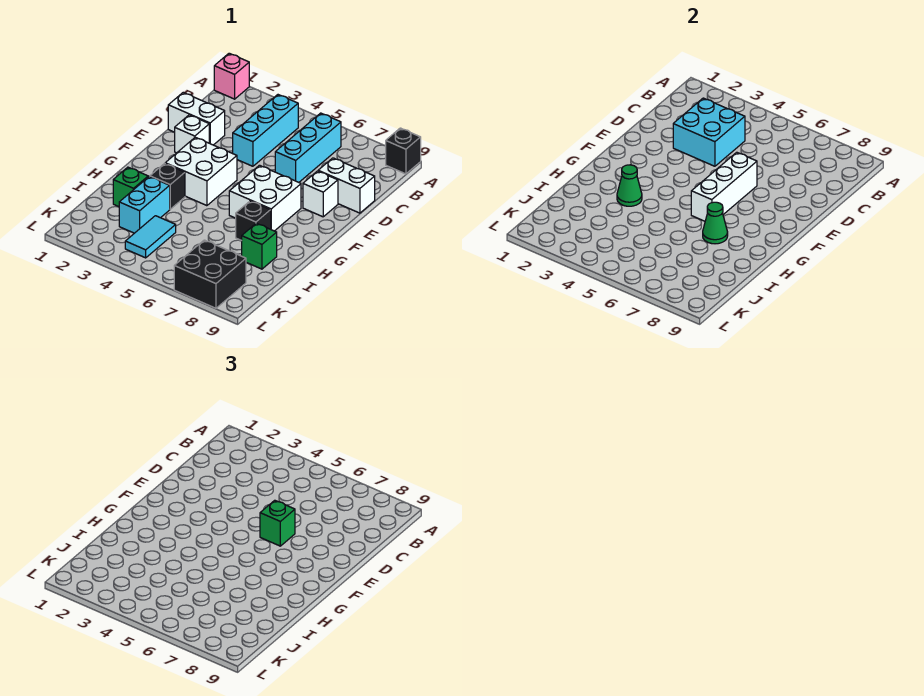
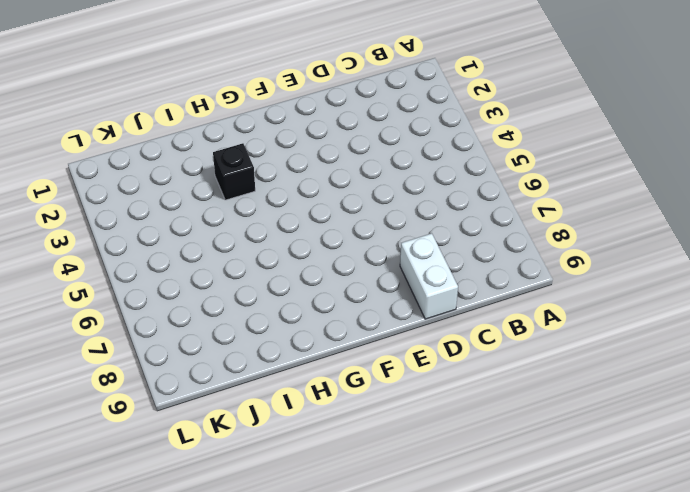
none -> pink brick A1 level 1
none -> black brick A9 level 1
none -> cyan brick B4:D4 level 1

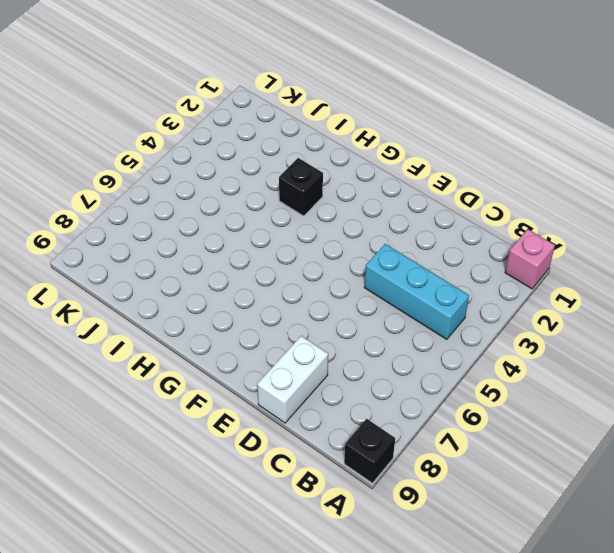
none -> cyan brick B6:D6 level 1
none -> white brick D1:D2 level 1
none -> white brick E2 level 1

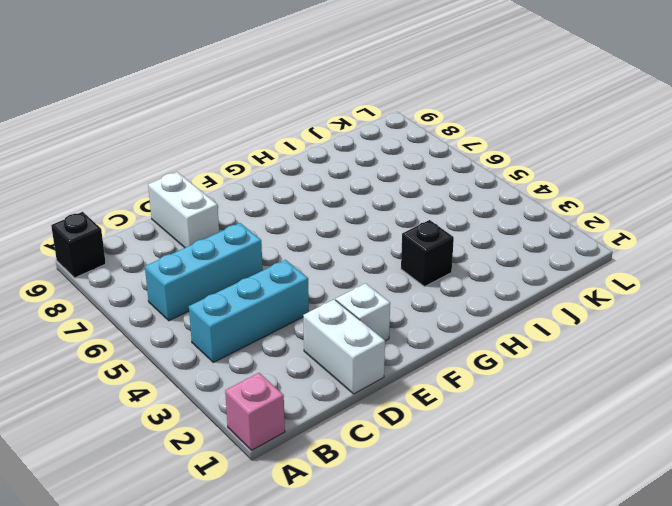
none -> white brick E8 level 1
none -> white brick F3:G4 level 1
none -> white brick F6:G7 level 1

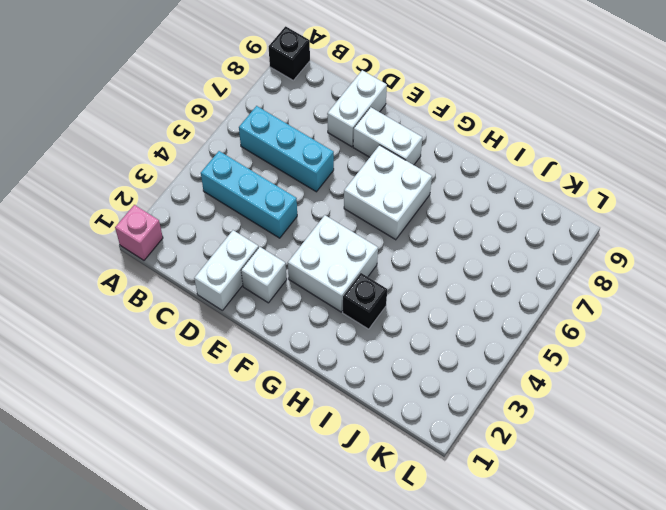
white brick E8:F8 level 1 -> white brick E8 level 1
none -> black brick H7 level 1
none -> green brick I2 level 1
none -> cyan brick I3:J3 level 1

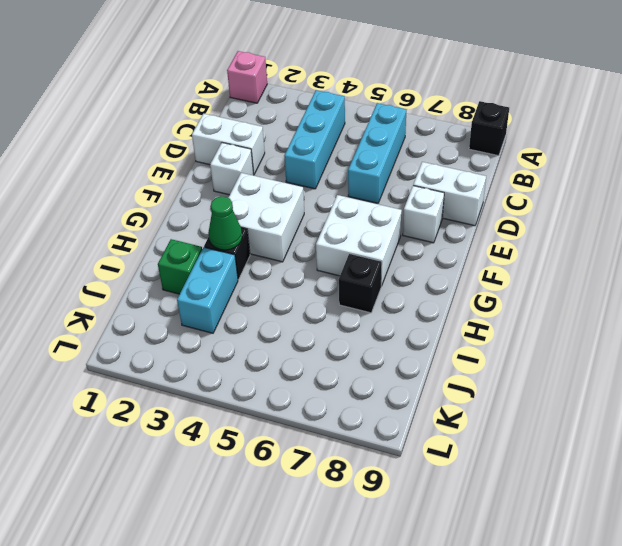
none -> green brick I8 level 1
none -> cyan tile J4:K4 level 1
none -> black brick K7:L8 level 1

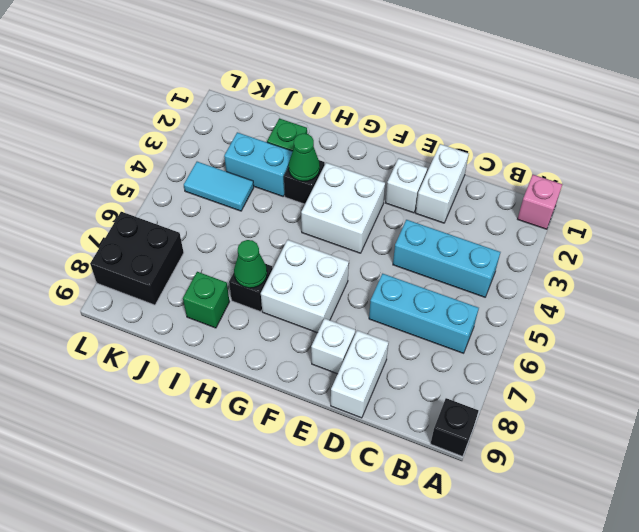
none -> cyan brick C3:D4 level 2
none -> white brick E6:G6 level 2
none -> green brick E6 level 3

